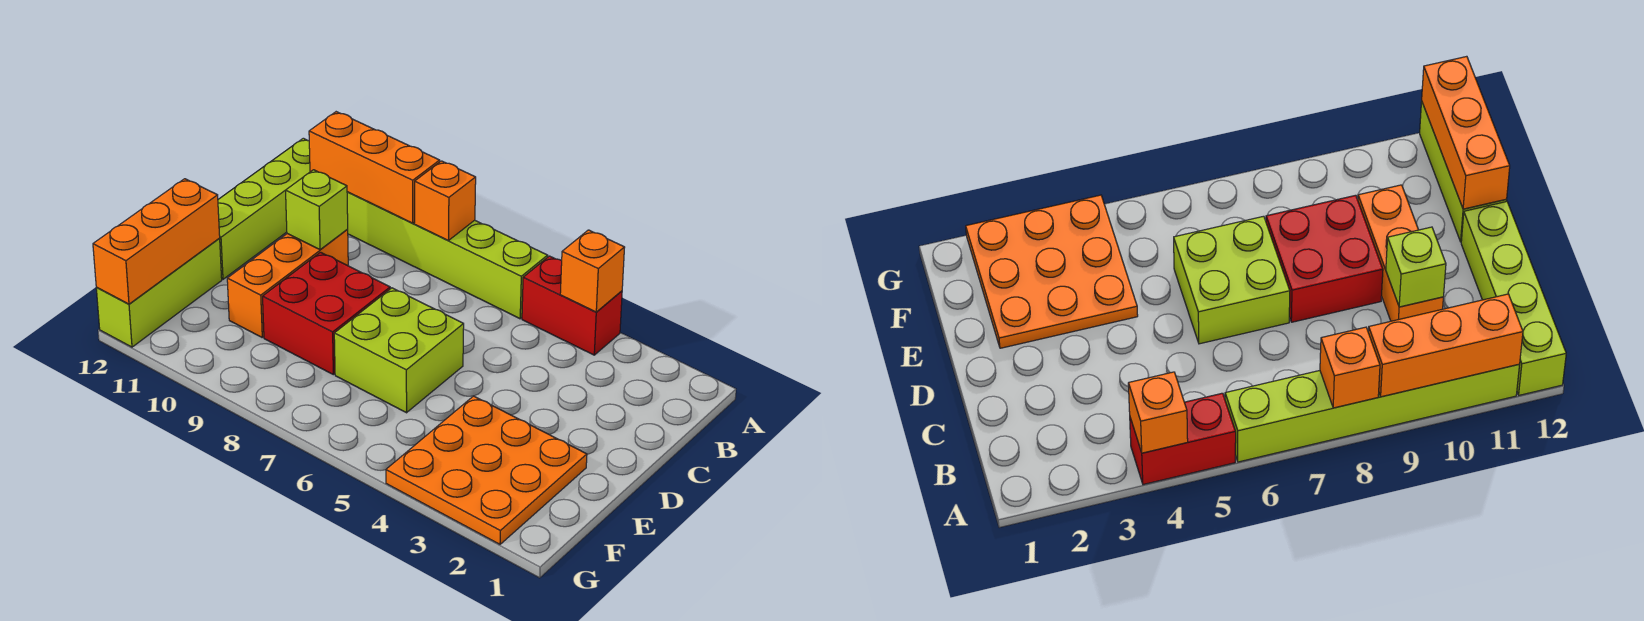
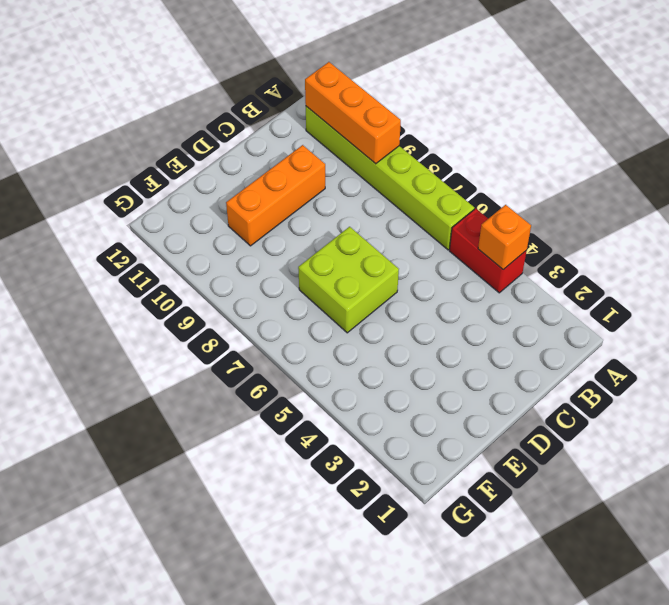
none -> lime brick A12:D12 level 1
none -> red brick D8:E9 level 1
none -> orange plate E2:G4 level 1

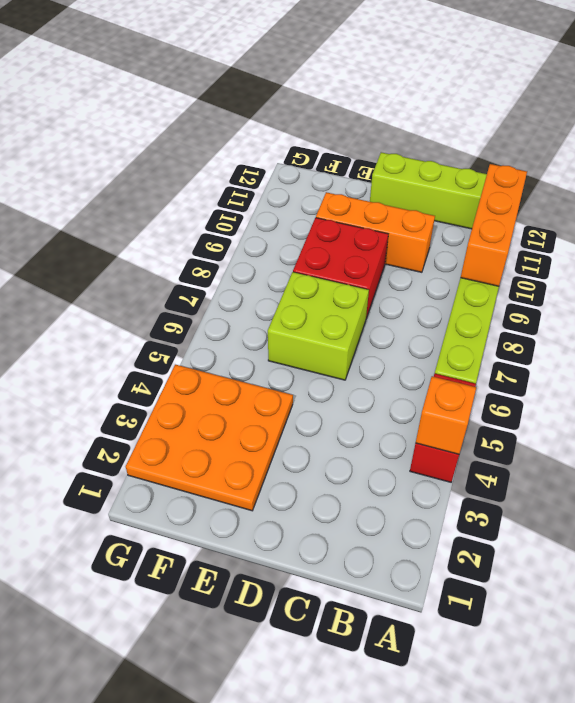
none -> lime brick E12:G12 level 1
none -> orange brick A8 level 2
none -> lime brick C10 level 2

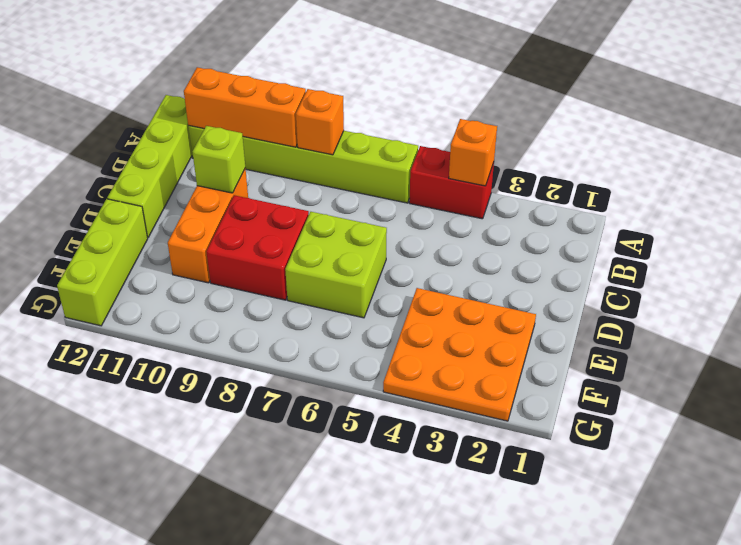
none -> orange brick E12:G12 level 2

